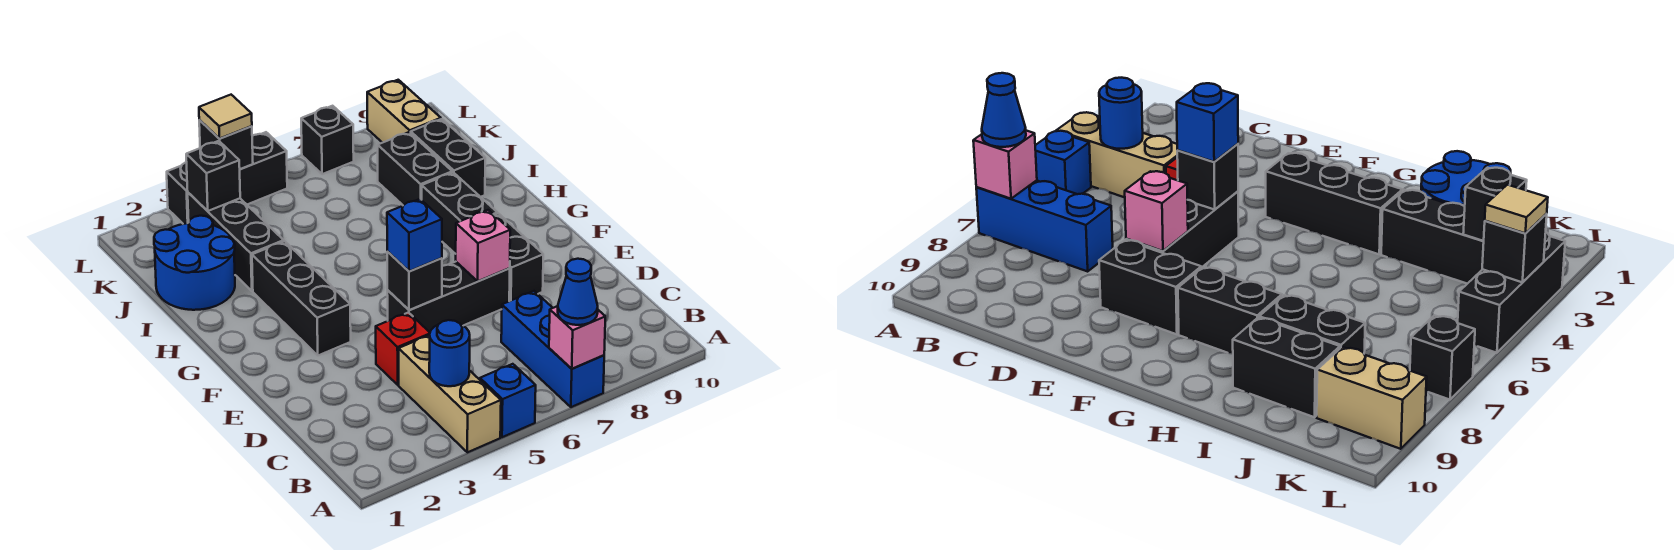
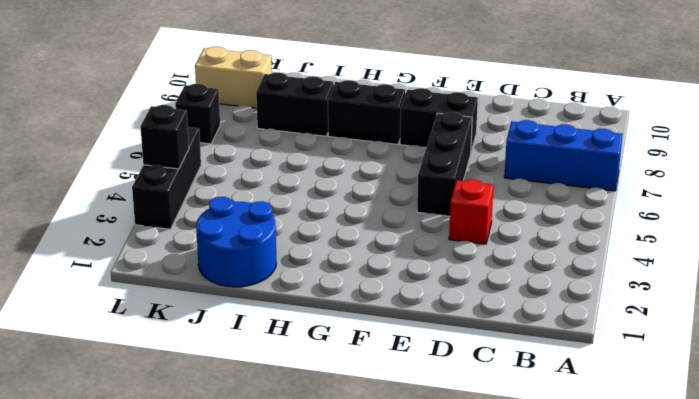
none -> tan brick A4:C4 level 1
none -> blue brick A5 level 1
none -> black brick F3:H3 level 1

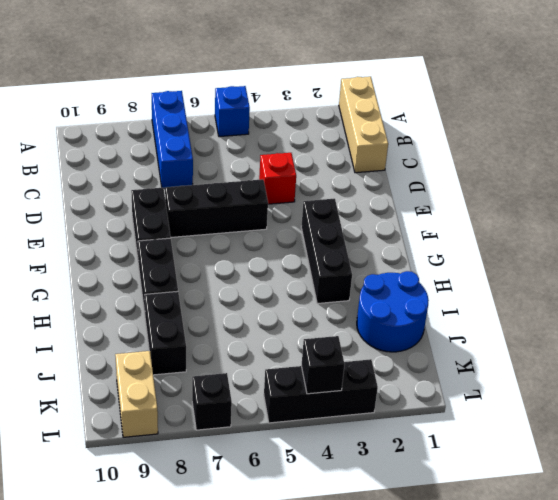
tan brick A1:C1 level 1 -> tan brick A4:C4 level 1
none -> black brick I3:K3 level 1
none -> black brick I9:J9 level 1
none -> pink brick A7 level 2

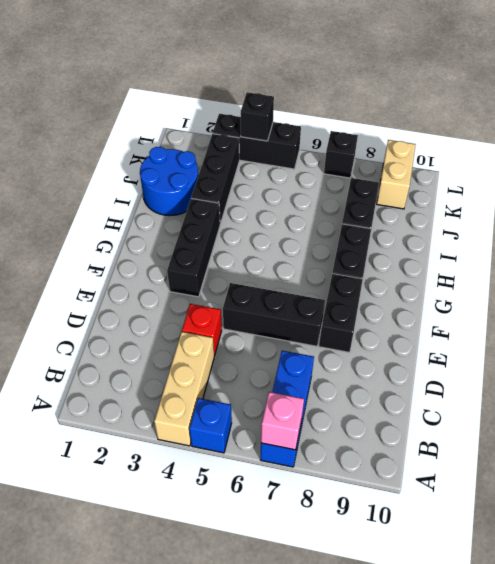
none -> black brick I9:J9 level 1
none -> blue round brick B4 level 2
none -> black brick E5 level 2

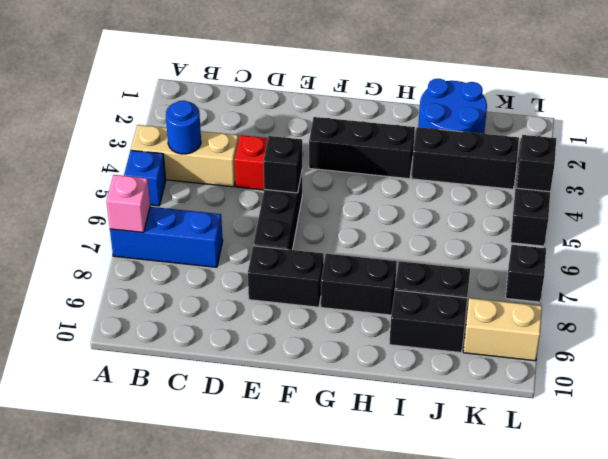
none -> pink brick E7 level 2
none -> black brick K3 level 2
none -> blue cone A7 level 3

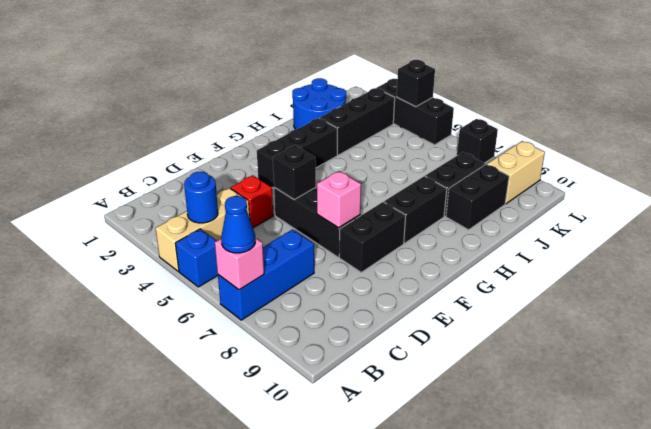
none -> black brick K3 level 2
none -> blue brick E5 level 3
none -> tan tile L4 level 3

